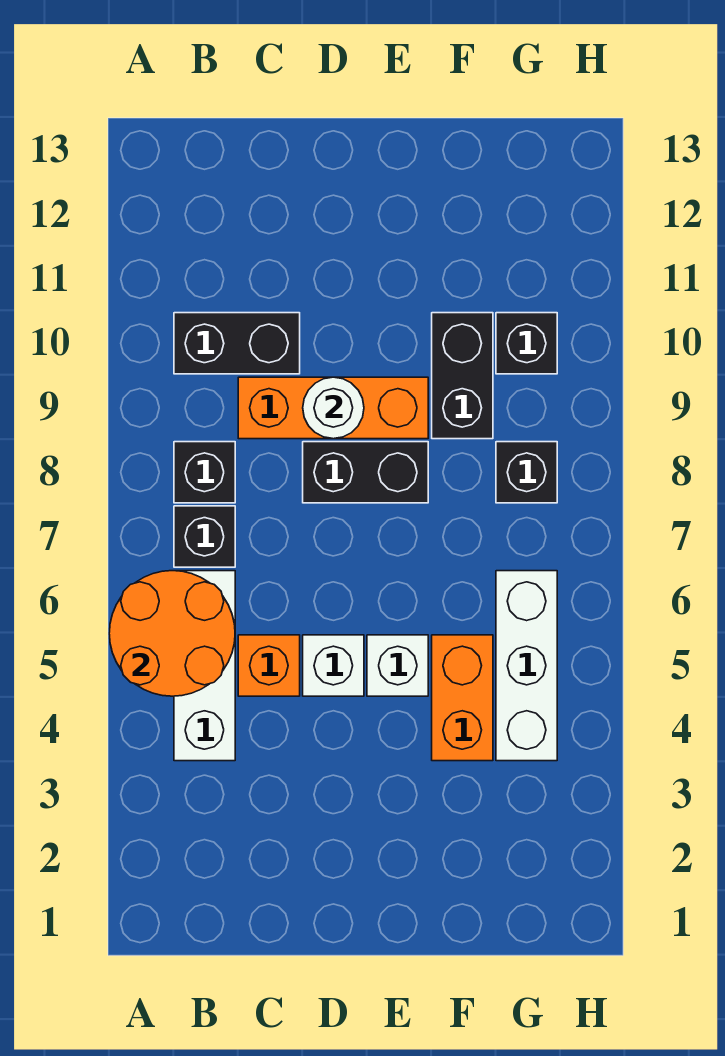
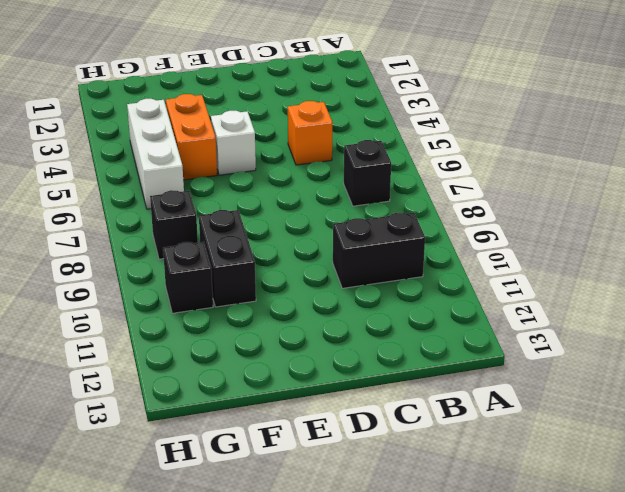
none -> white brick B4:B6 level 1
none -> black brick B8 level 1
none -> orange brick C9:E9 level 1

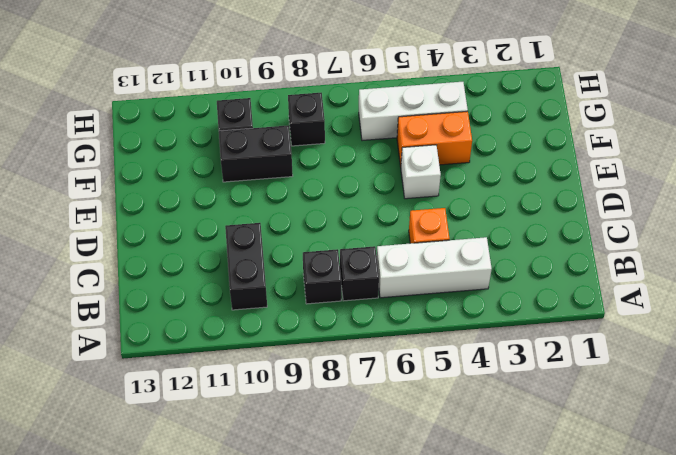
none -> orange brick C9:E9 level 1
none -> white brick D5 level 1
none -> black brick D8:E8 level 1

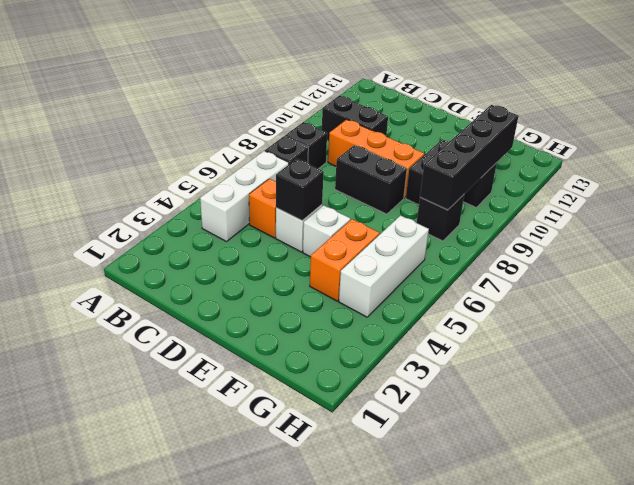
black brick D5 level 2 -> none
black brick G8:G11 level 2 -> none
none -> orange round brick A5:B6 level 2
none -> white round brick D9 level 2

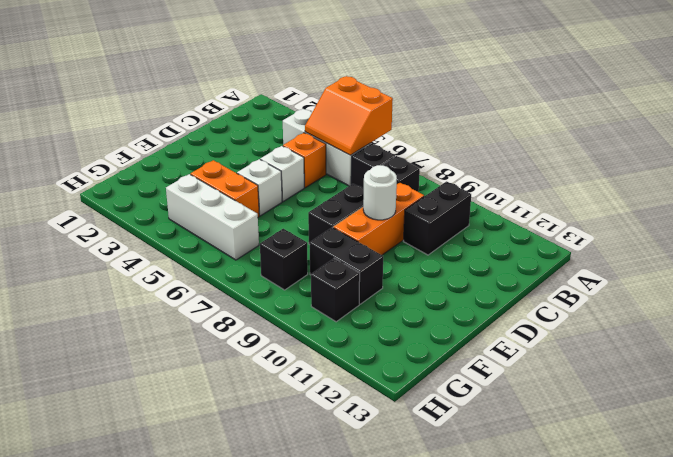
orange slope A5:B6 level 2 top A -> orange round brick A5:B6 level 2

